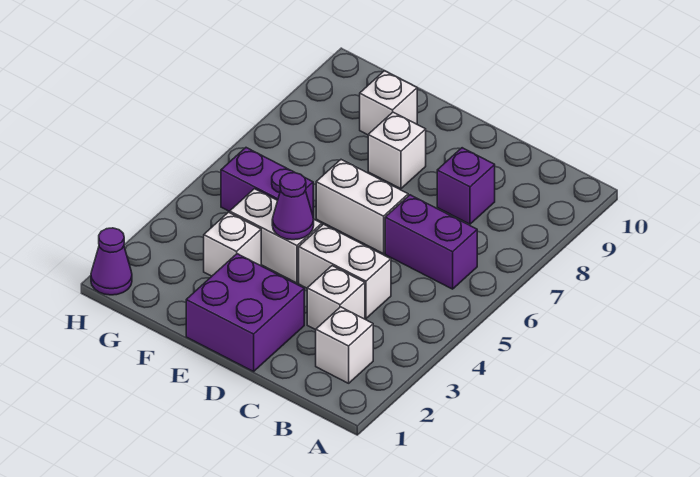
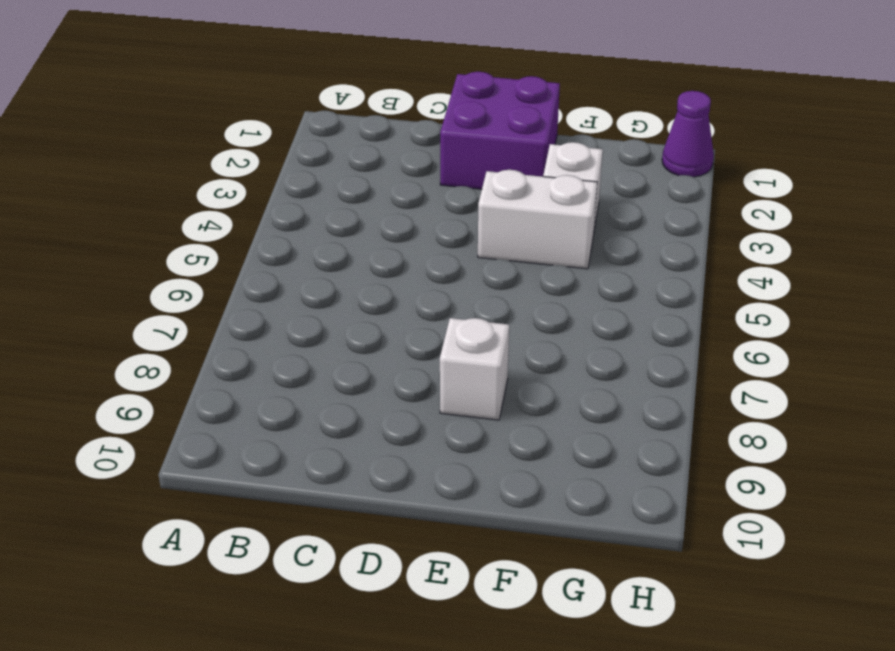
none -> white brick B2 level 1
none -> purple brick B6:C6 level 1
none -> white brick C3 level 1

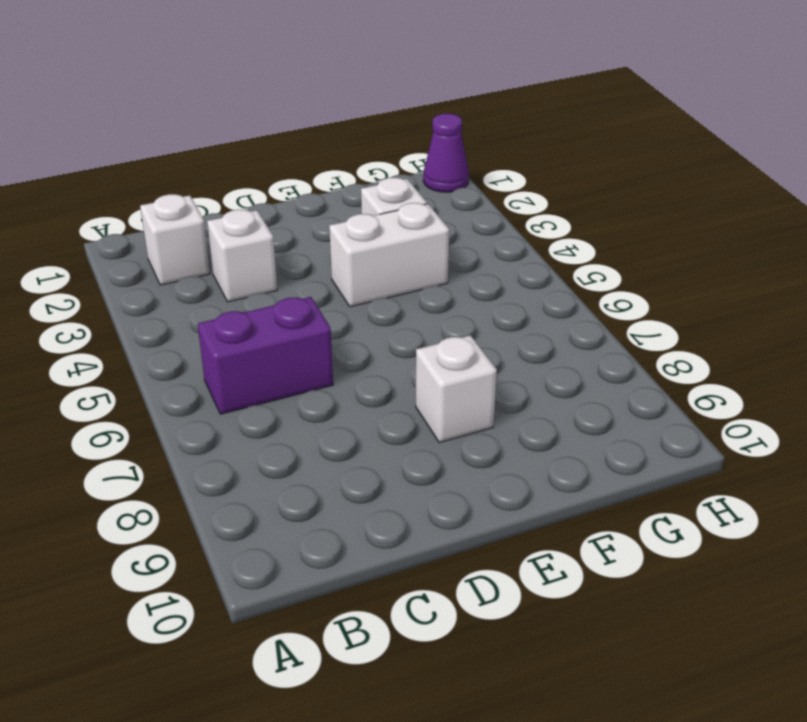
none -> white brick C4:D4 level 1
none -> purple brick C8 level 1
none -> purple brick D1:E2 level 1

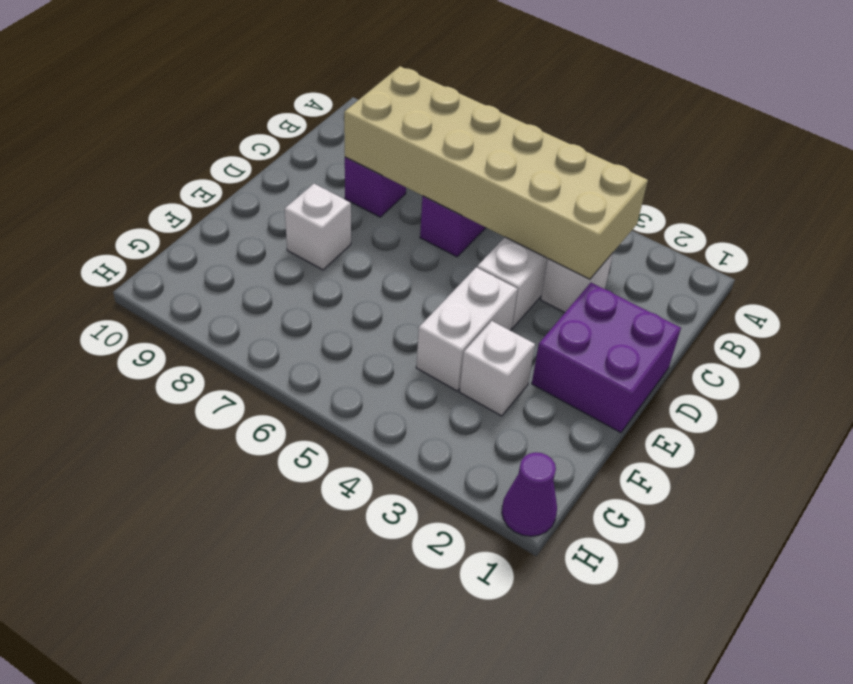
tan brick B3:C8 level 2 -> none
none -> white brick B2 level 1
none -> white brick D6:E6 level 1
none -> purple brick F5:G5 level 1

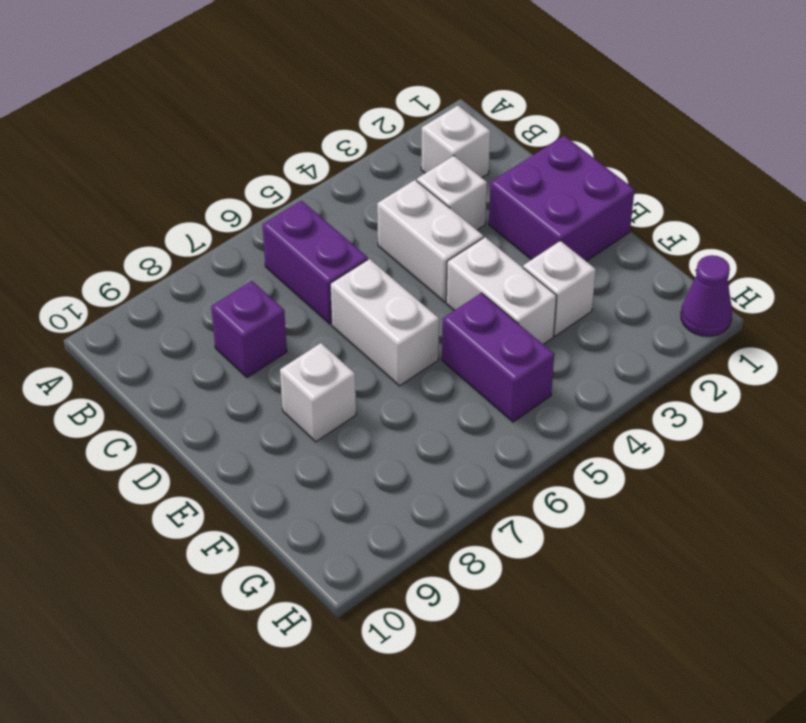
none -> white brick F9 level 1
none -> purple cone E4 level 2

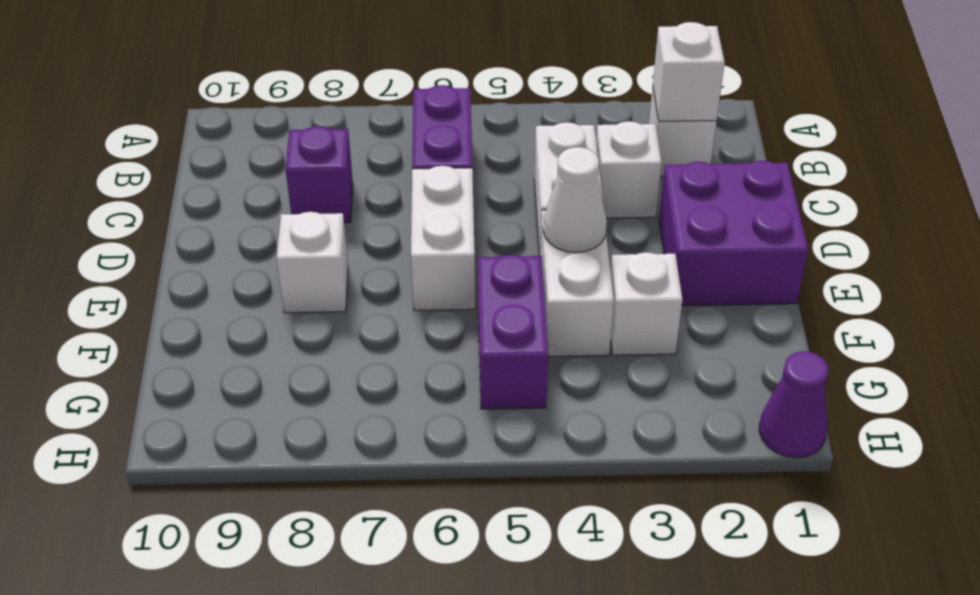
white brick B2 level 2 -> white brick F9 level 1
white cone E4 level 2 -> purple cone E4 level 2

